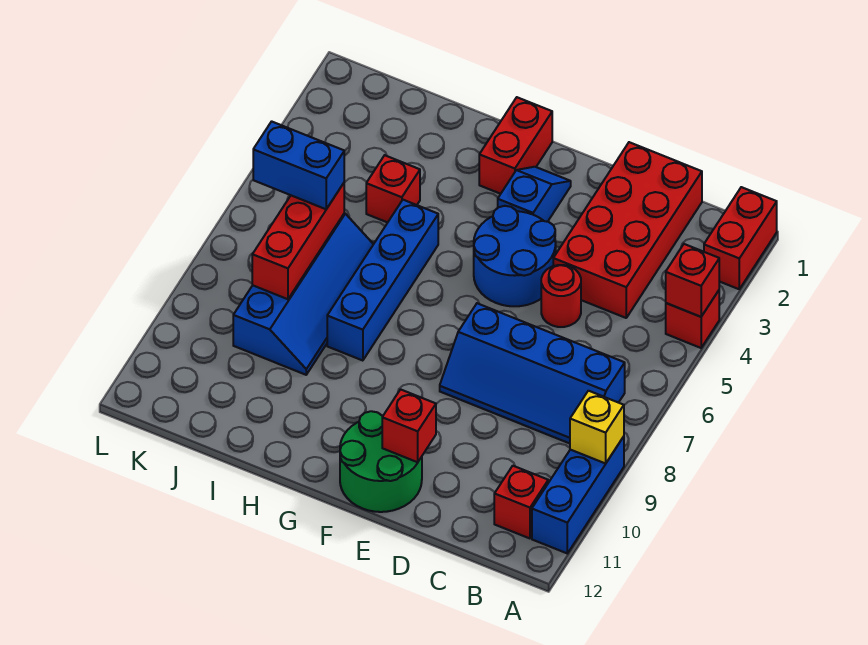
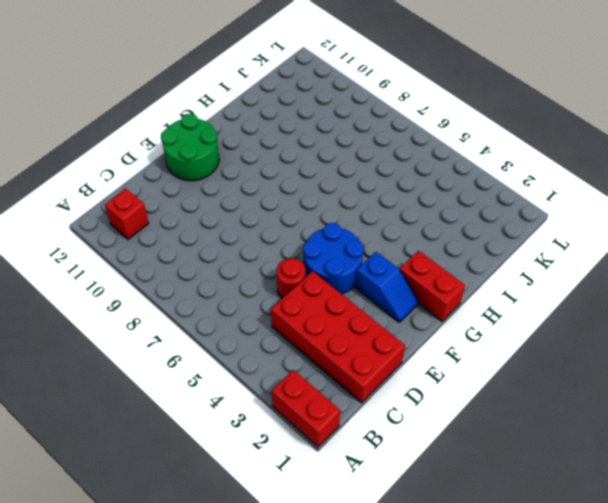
none -> red brick A4 level 1
none -> blue brick A9:A11 level 1
none -> blue slope B7:E8 level 1 top 7

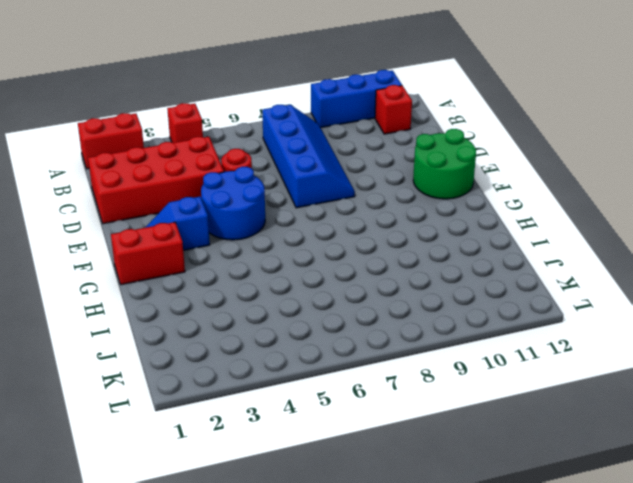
none -> blue brick H5:H8 level 1
none -> red brick I4 level 1
none -> blue slope I6:J9 level 1 top J

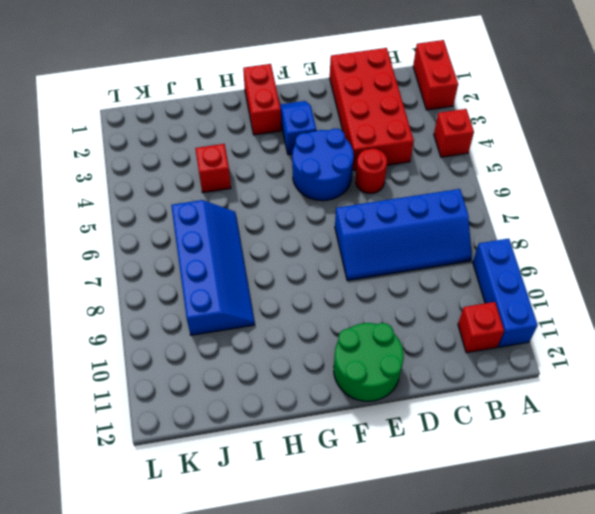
none -> blue brick H5:H8 level 1
none -> red brick A4 level 2
none -> yellow brick A9 level 2

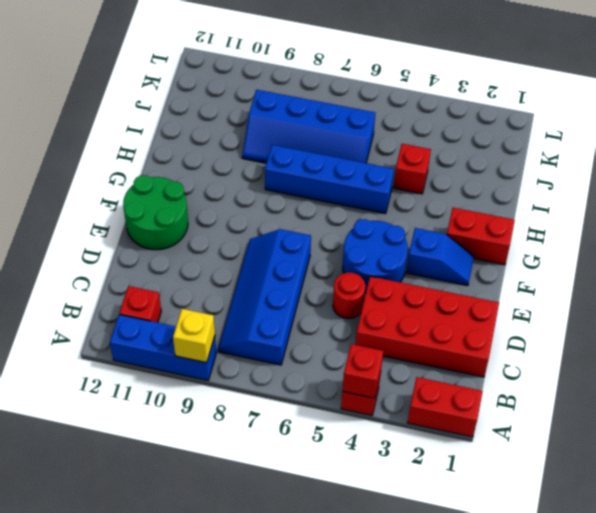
none -> red brick E11 level 2
none -> red brick J6:J8 level 2
none -> blue brick J6:K6 level 3

